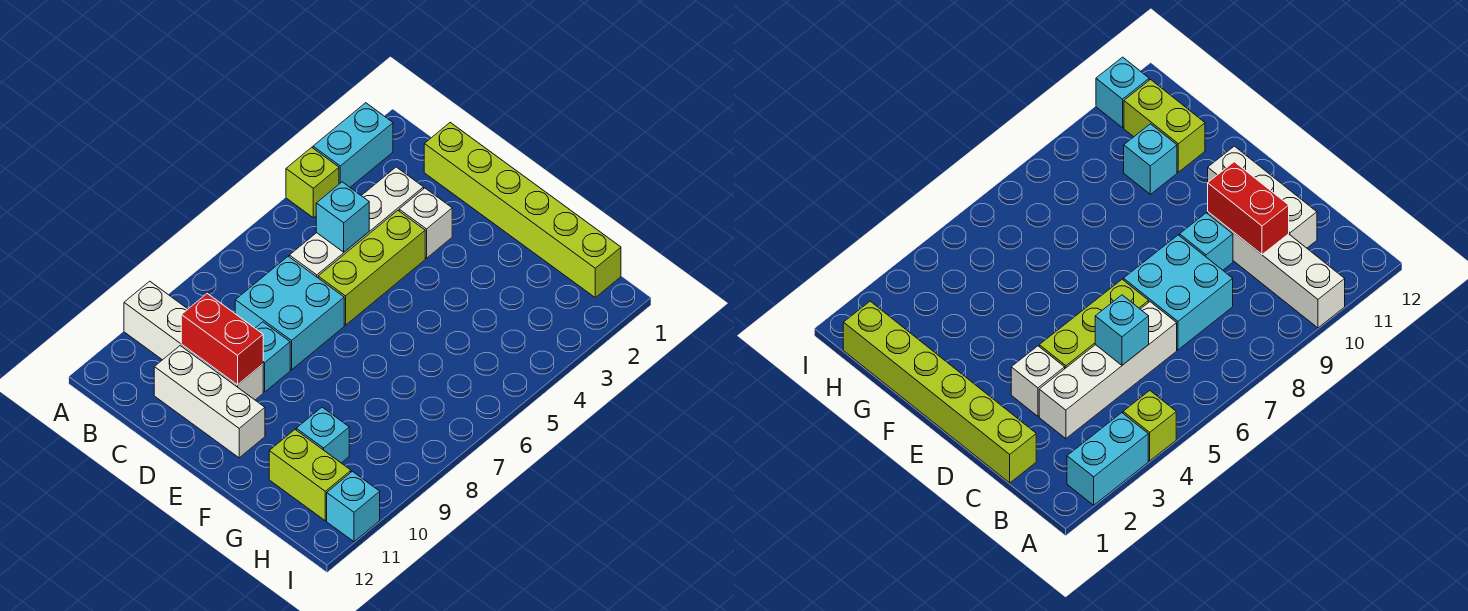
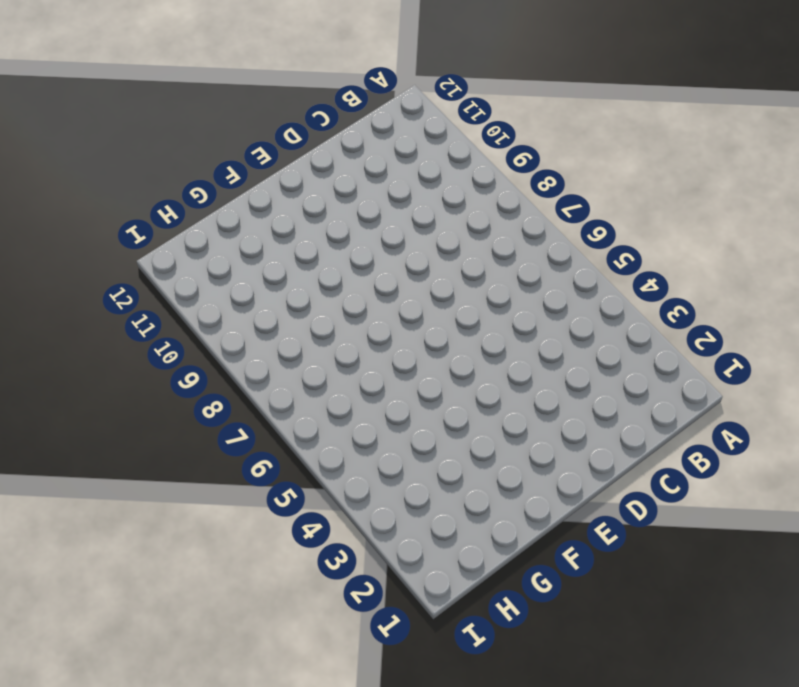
none -> cyan brick A2:A3 level 1
none -> lime brick A4 level 1
none -> white brick A10:D10 level 1

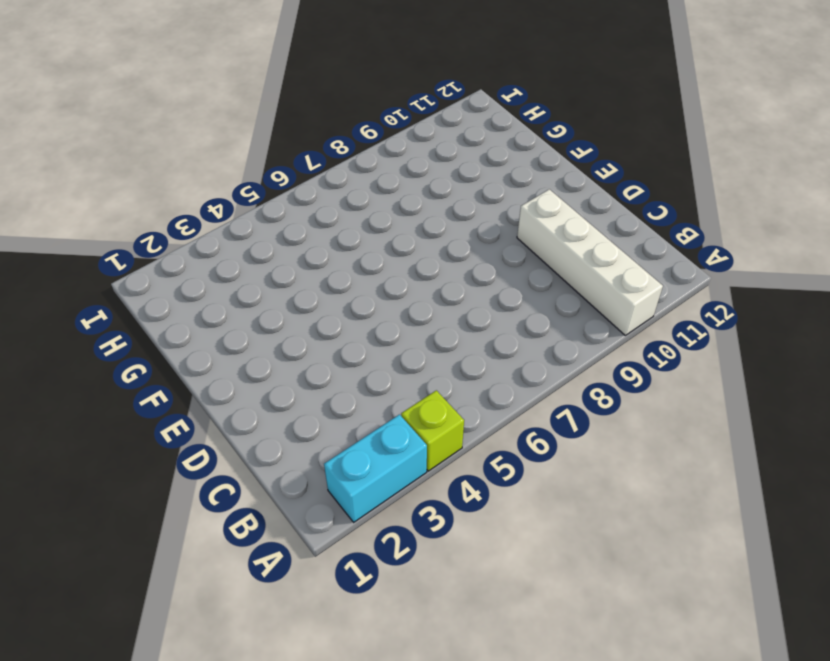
none -> lime brick C1:H1 level 1
none -> white brick C3:C6 level 1
none -> cyan brick C7:D8 level 1

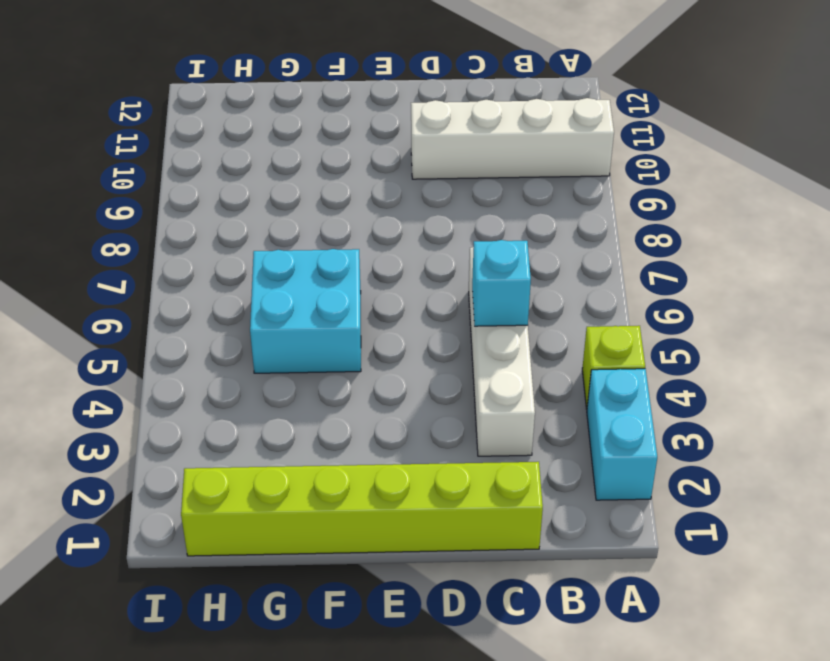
cyan brick F5:G6 level 1 -> cyan brick C7:D8 level 1
none -> white brick C11:E11 level 1
none -> white brick D3 level 1
none -> lime brick D4:D6 level 1

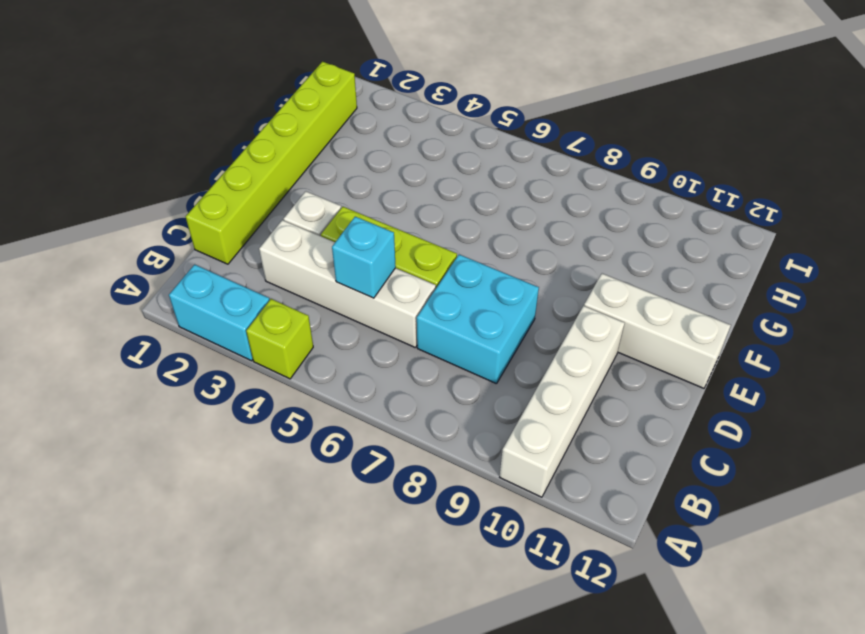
white brick E10:E12 level 1 -> white brick C11:E11 level 1
none -> cyan brick D9 level 1
none -> cyan brick G10 level 1
none -> lime brick G11:H11 level 1

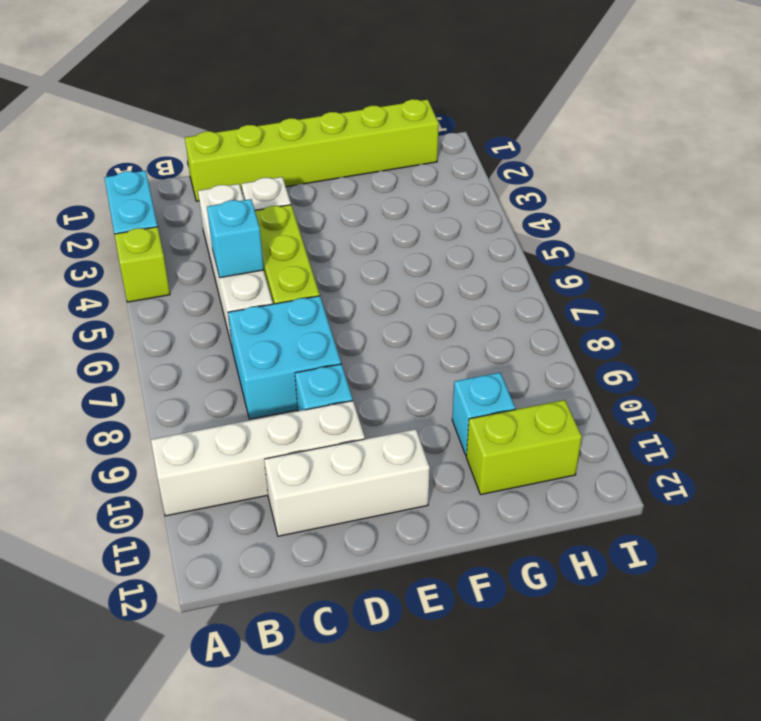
none -> cyan brick I11 level 1
none -> red brick C10:D10 level 2

